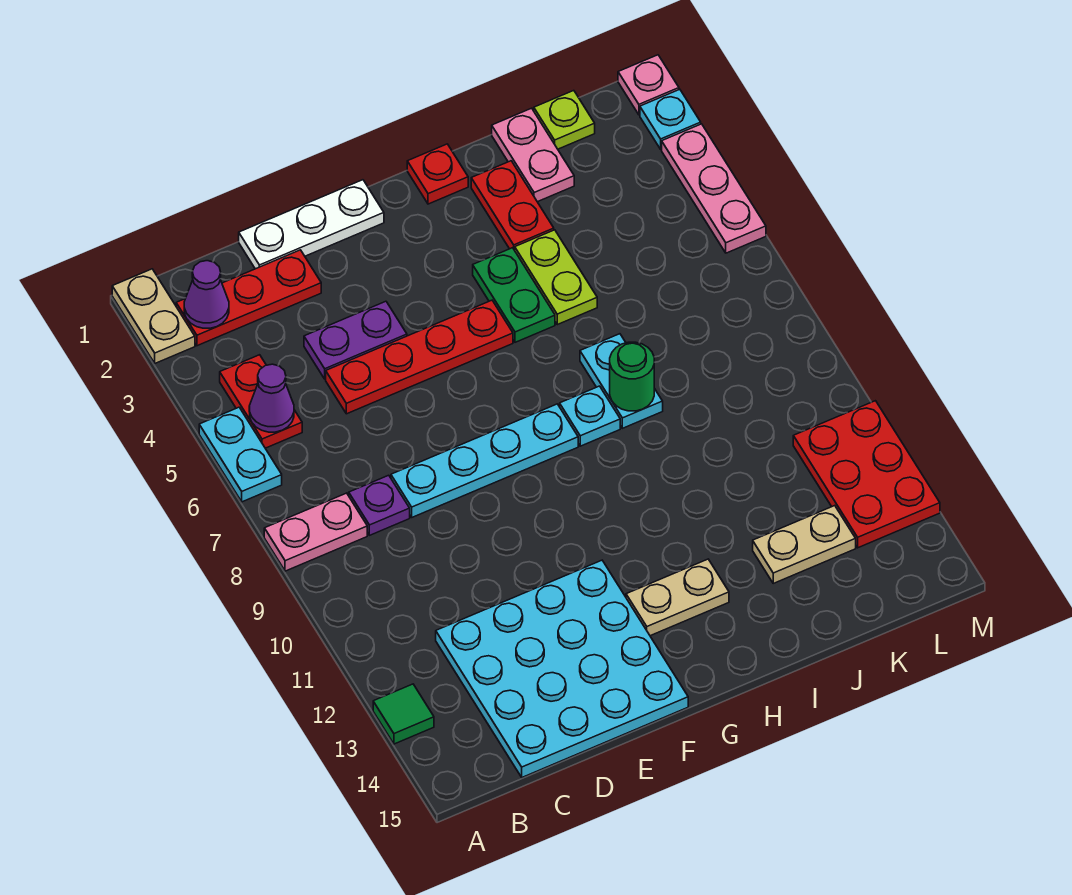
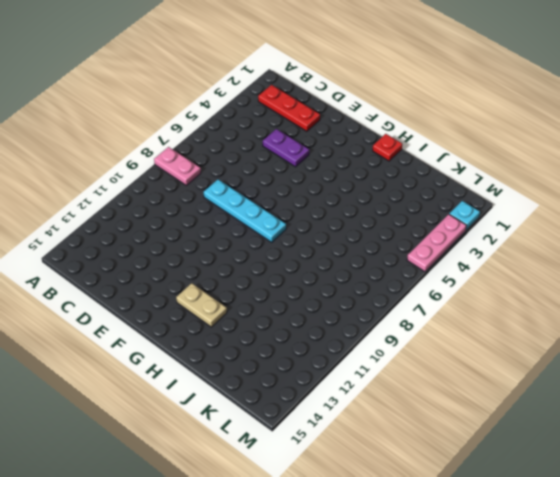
none -> tan plate A1:A2 level 1
none -> cyan plate A5:A6 level 1
none -> green tile A13 level 1

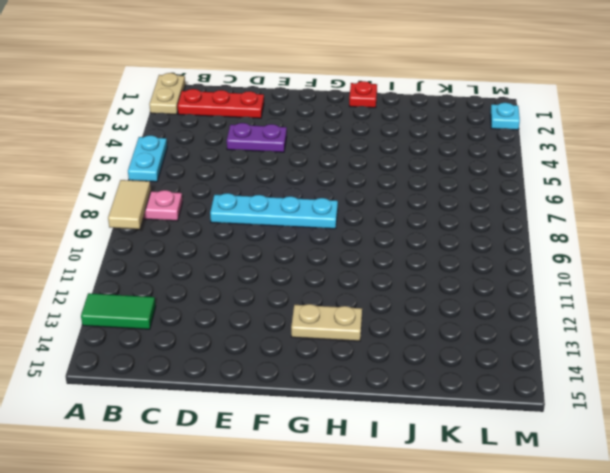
tan tile A8:A9 level 2 -> none
green tile A13:B13 level 1 -> green tile A13 level 1
none -> red plate B4:B5 level 1
none -> purple plate C8 level 1
none -> cyan plate C12:F15 level 1

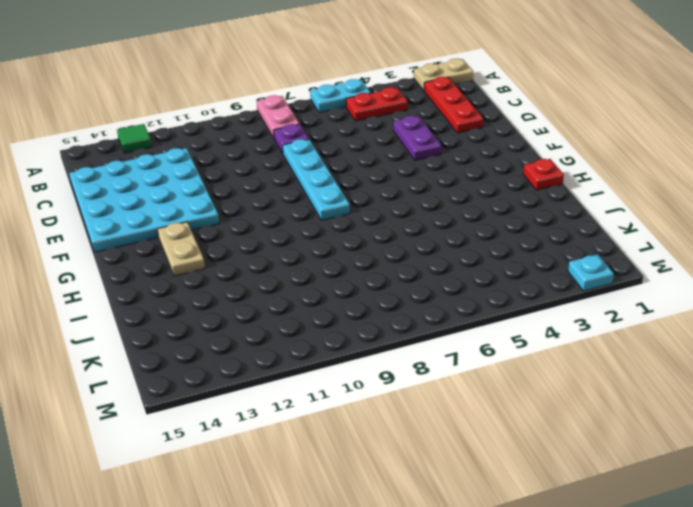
none -> white plate D1:F1 level 1
none -> red plate D5:G5 level 1
none -> green plate H4:H5 level 1

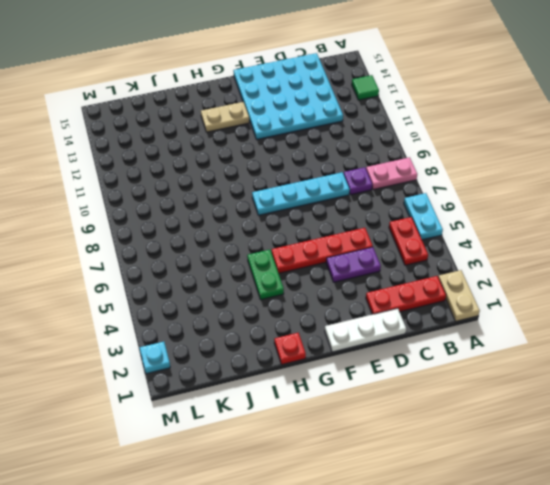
none -> cyan plate H8 level 1
none -> red plate I2:I3 level 1
none -> lime plate I4:I5 level 1

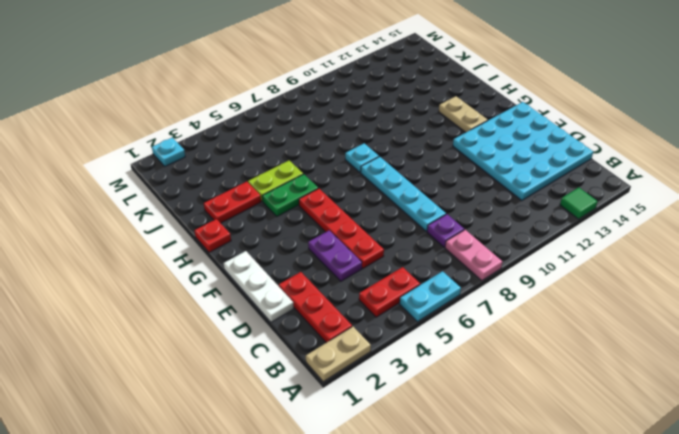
none -> cyan plate I7:I8 level 1
none -> pink plate J1:J2 level 1
none -> tan plate J13:K13 level 1

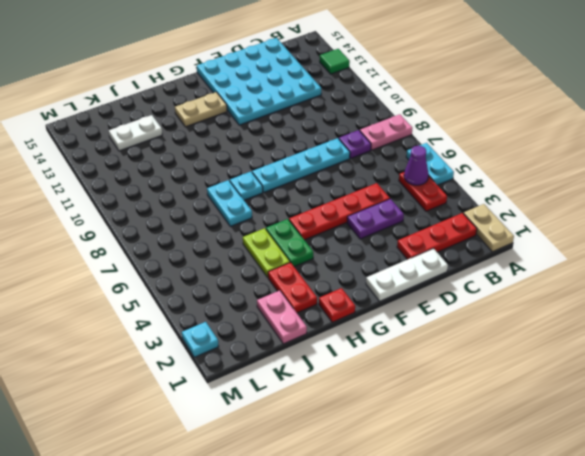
white plate J13:K13 level 1 -> tan plate J13:K13 level 1
none -> lime plate K1 level 1
none -> red plate L11:M13 level 1
none -> pink plate M1 level 1

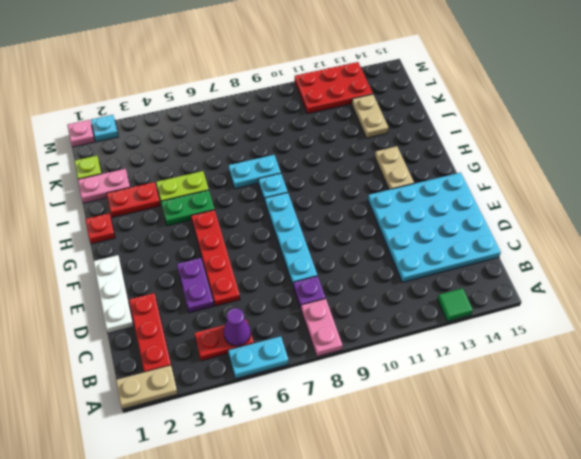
none -> pink plate M3:M5 level 1
none -> purple cone B2 level 2
none -> green round brick I8 level 2

